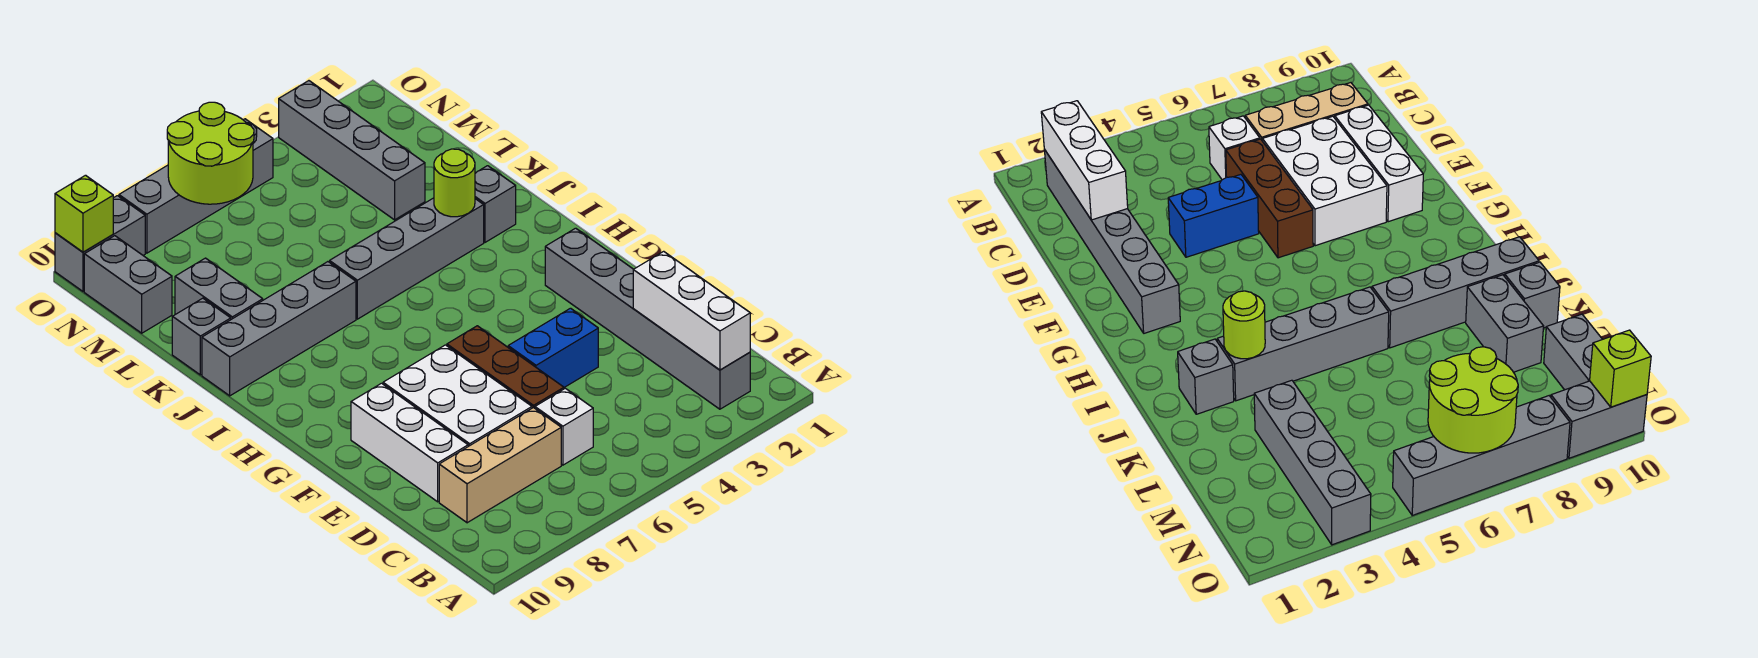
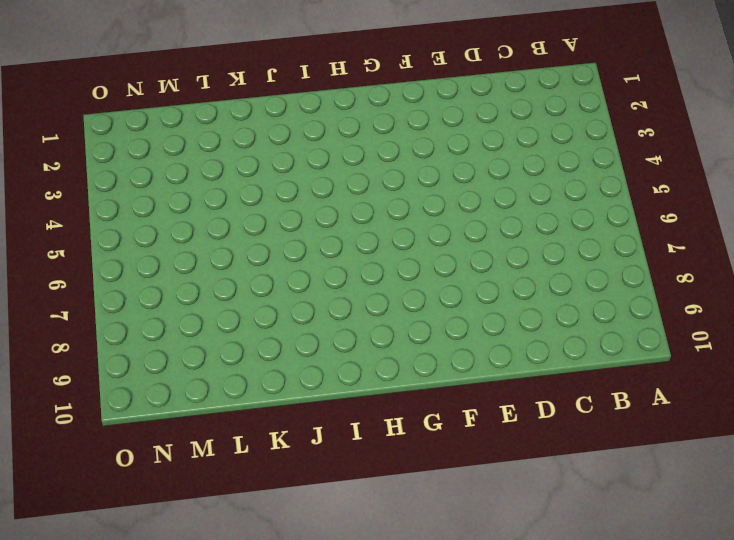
none -> grey brick B2:G2 level 1
none -> white brick C6 level 1
none -> tan brick C7:C9 level 1

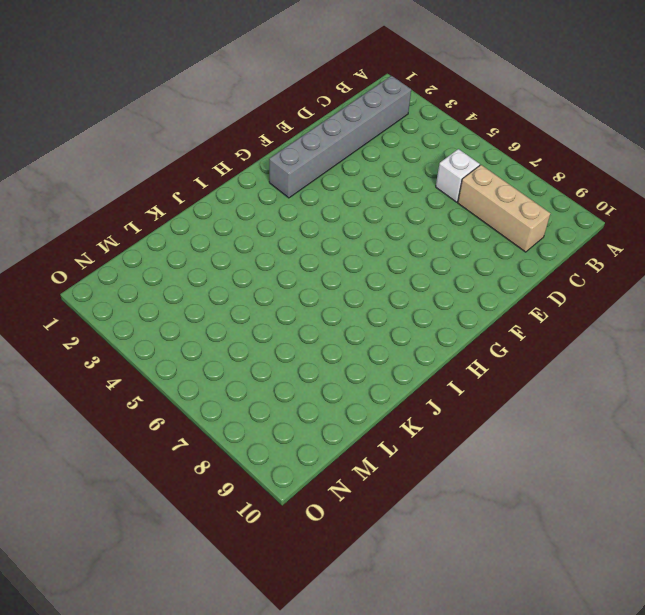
none -> brown brick D6:F6 level 1
none -> white brick D7:F8 level 1
none -> white brick D9:F9 level 1

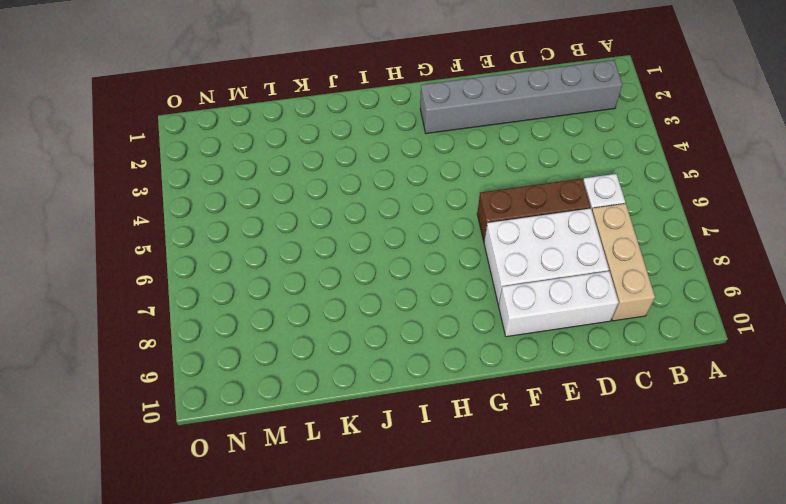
none -> blue brick E4:E5 level 1
none -> grey brick J2 level 1
none -> grey brick J3:J6 level 1

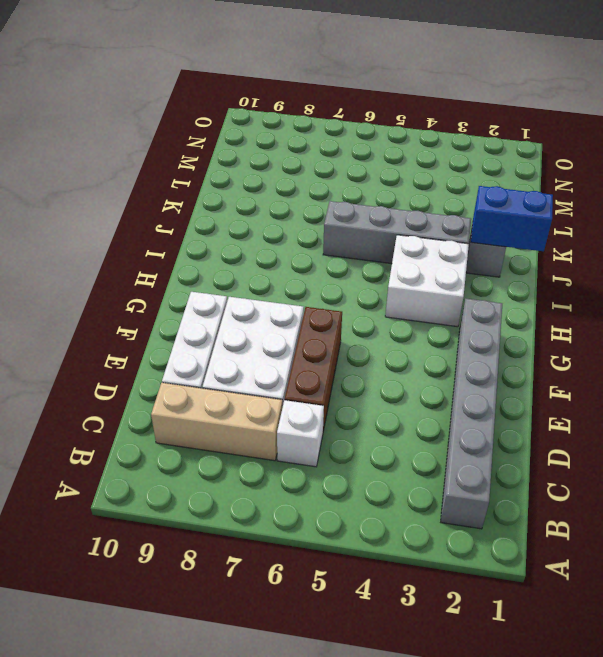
white brick H3:I4 level 1 -> none
blue brick J1:J2 level 2 -> blue brick E4:E5 level 1
none -> grey brick J7:J10 level 1
none -> grey brick K9:L9 level 1
none -> grey brick K10 level 1

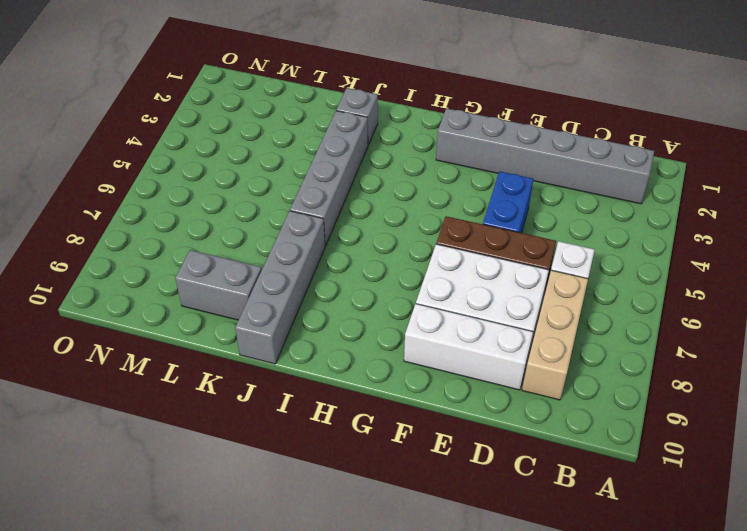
none -> grey brick K10 level 1
none -> grey brick L3:O3 level 1
none -> grey brick M10:N10 level 1

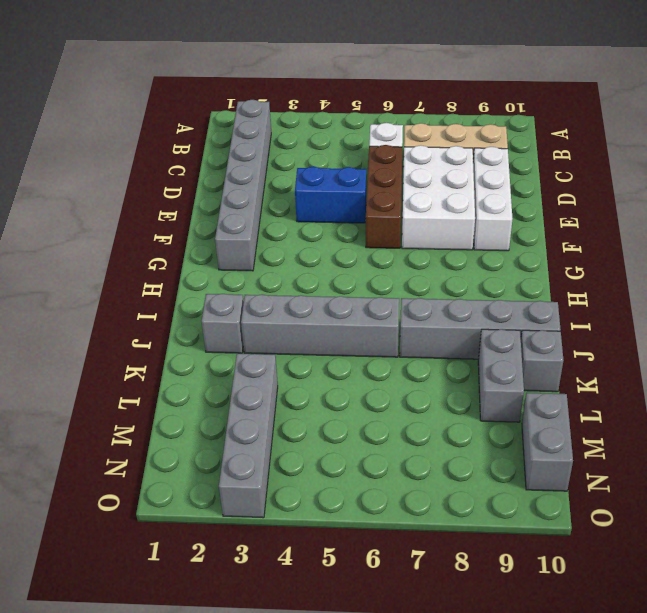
none -> grey brick O5:O8 level 1
none -> grey brick O9:O10 level 1
none -> white brick B2:D2 level 2

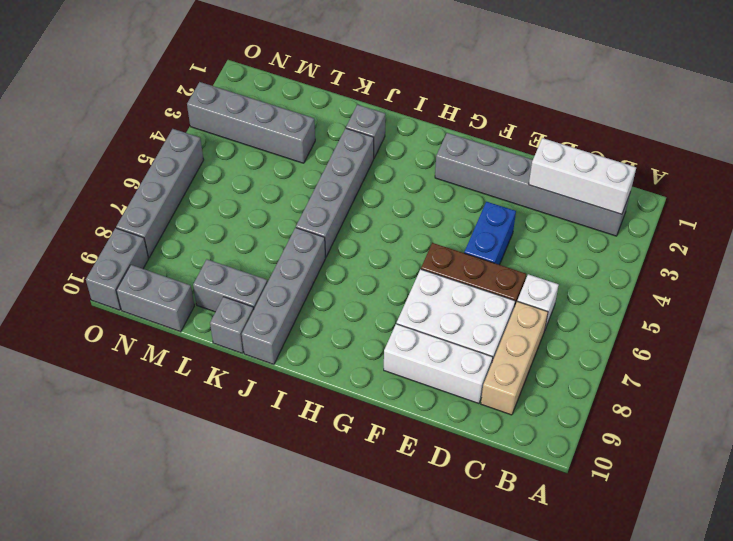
none -> lime round brick J3 level 2
none -> lime round brick N6:O7 level 2
none -> lime brick O10 level 2

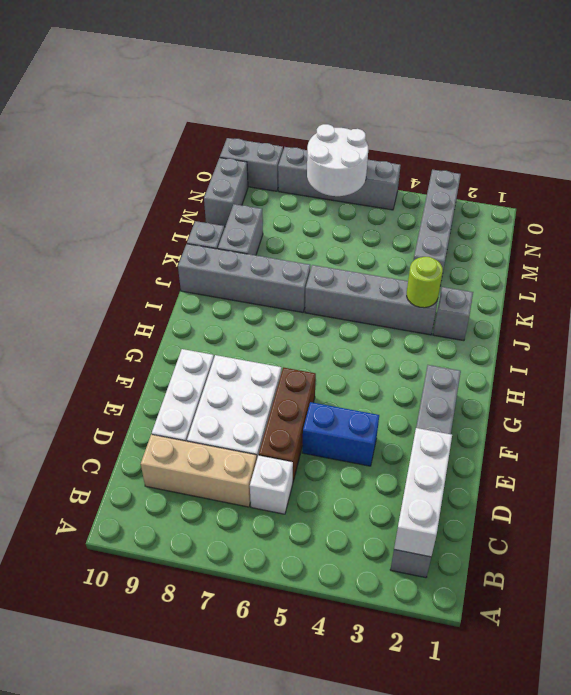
white round brick N6:O7 level 2 -> lime round brick N6:O7 level 2
none -> lime brick O10 level 2

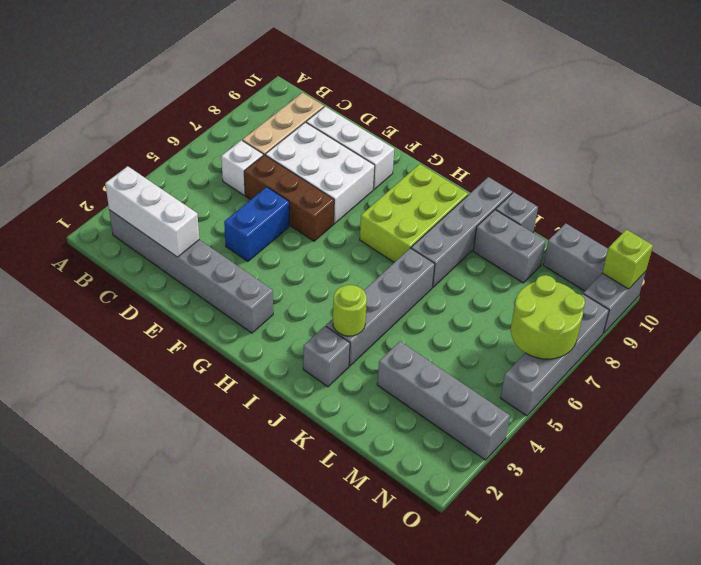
lime brick H7:I9 level 1 -> none

